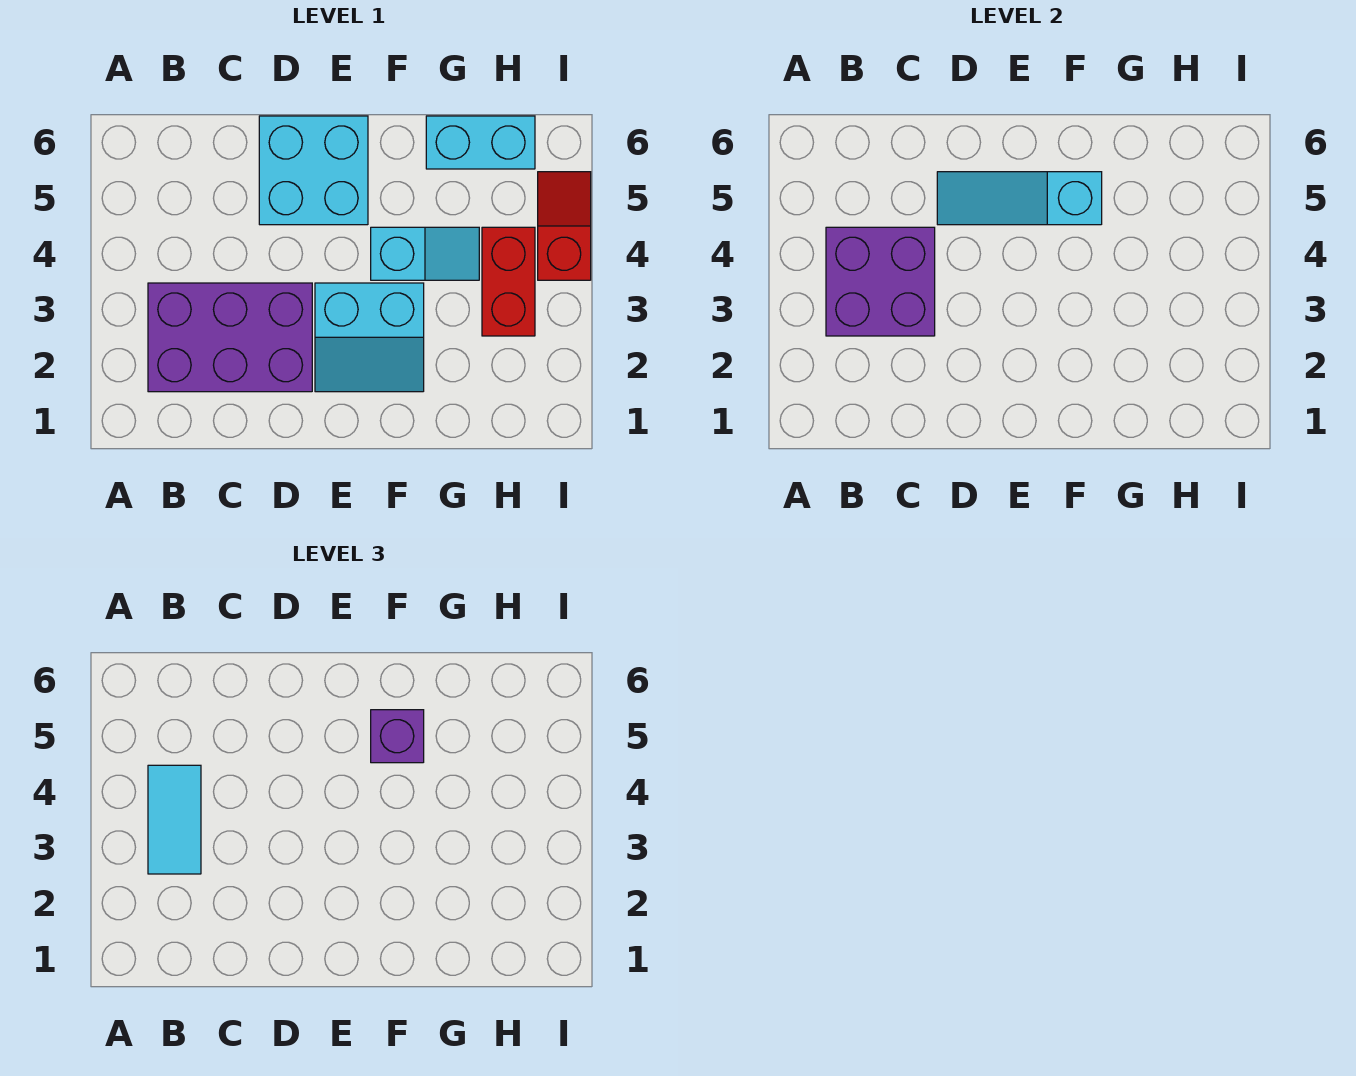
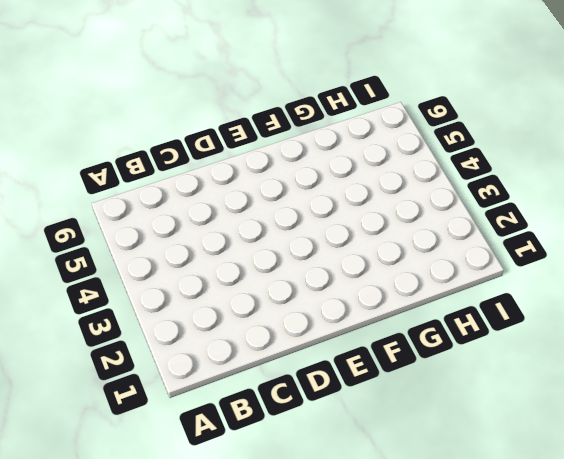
none -> purple brick B2:D3 level 1
none -> cyan brick D5:E6 level 1

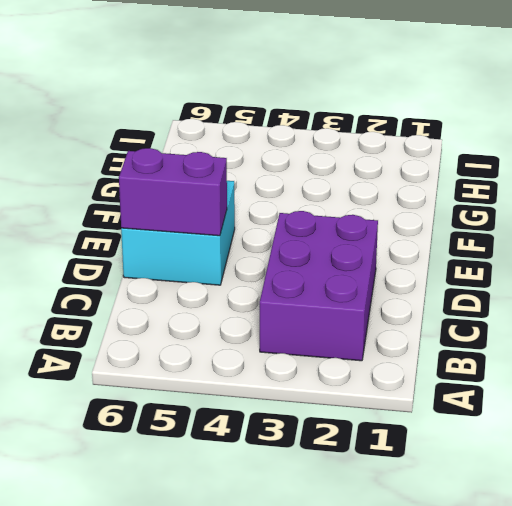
purple brick D5:D6 level 2 -> cyan slope D5:F5 level 2 top F
none -> cyan slope E2:F3 level 1 top 3
none -> cyan slope F4:G4 level 1 top F

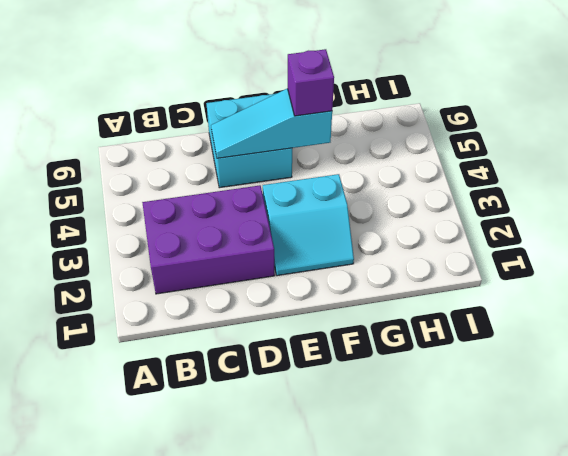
none -> cyan slope F4:G4 level 1 top F
none -> cyan brick G6:H6 level 1

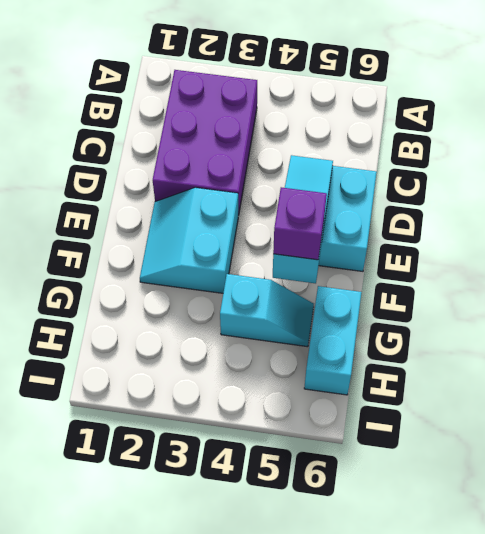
cyan slope G4:G5 level 1 top 4 -> cyan slope F4:G4 level 1 top F
none -> red brick H3:H4 level 1
none -> red slope I4:I5 level 1 top 4

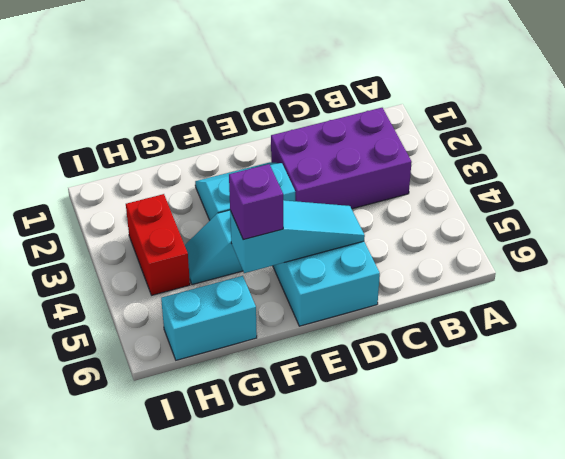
none -> red slope I4:I5 level 1 top 4
none -> purple brick B3:C4 level 2

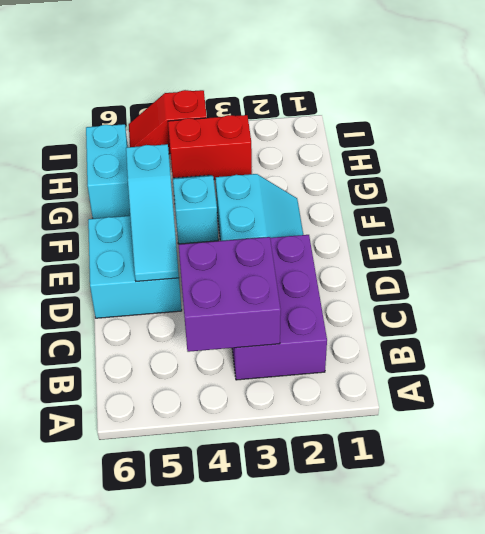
none -> cyan tile B3:B4 level 3
none -> purple brick F5 level 3

